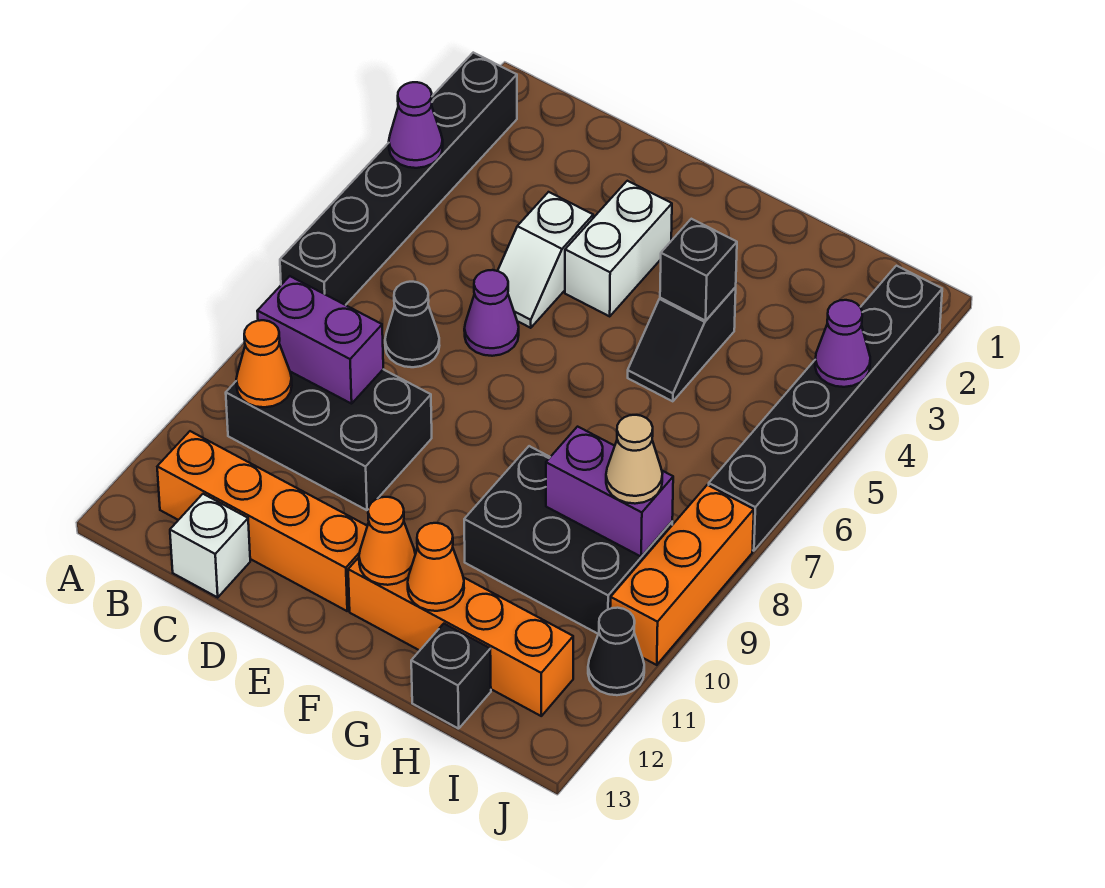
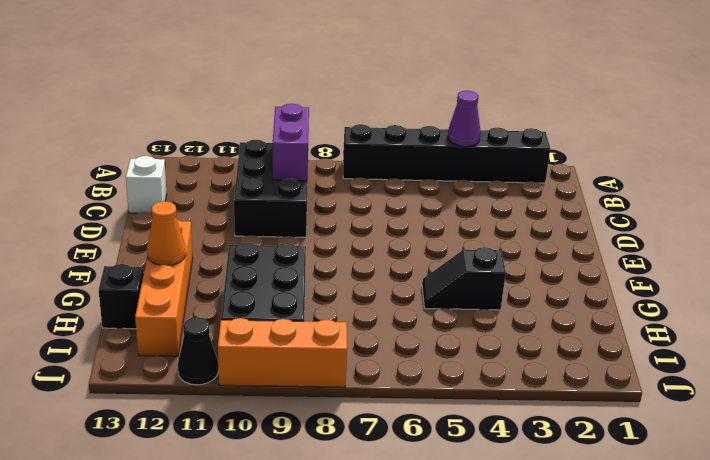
none -> orange brick B12:E12 level 1
none -> black cone C7 level 1
none -> white slope D4:D5 level 1 top 4

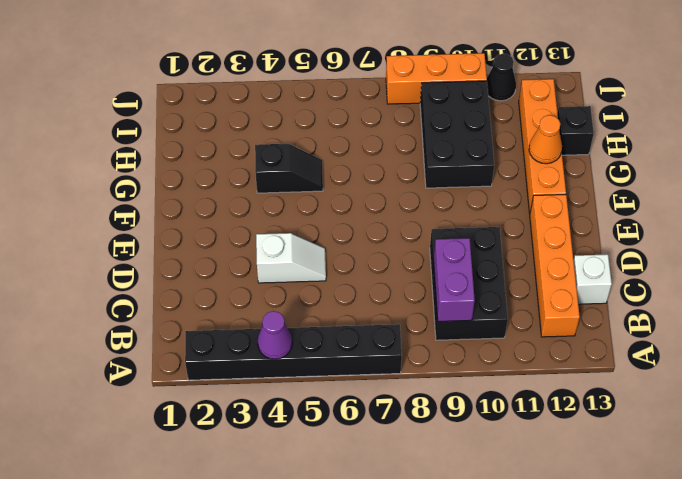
none -> black cone C7 level 1
none -> purple cone D6 level 1
none -> white brick E3:E4 level 1

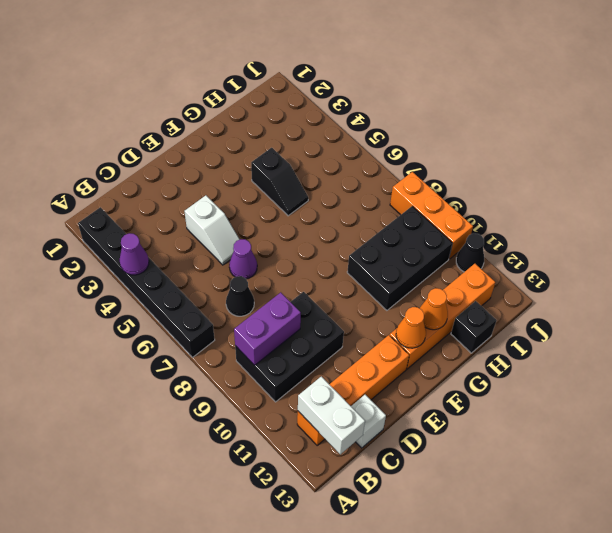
white brick B12:B13 level 2 -> white brick E3:E4 level 1
none -> black brick J2:J7 level 1
none -> orange cone B10 level 2
none -> black brick G4 level 2

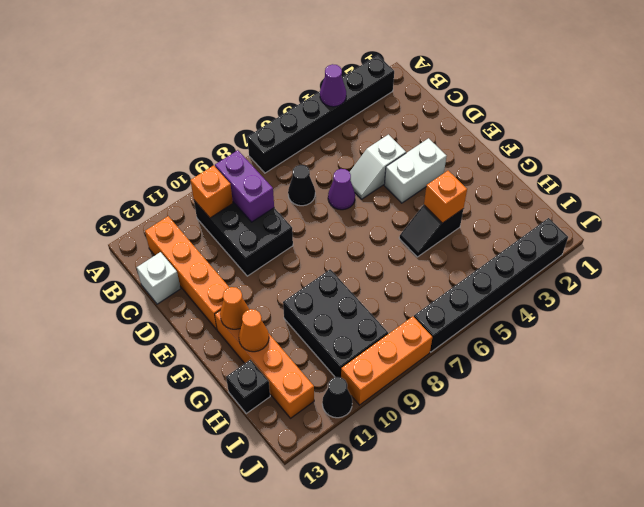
orange brick B10 level 2 -> orange cone B10 level 2
orange brick G4 level 2 -> black brick G4 level 2
none -> purple brick H9:I9 level 2
none -> purple cone J4 level 2
none -> tan cone I9 level 3

